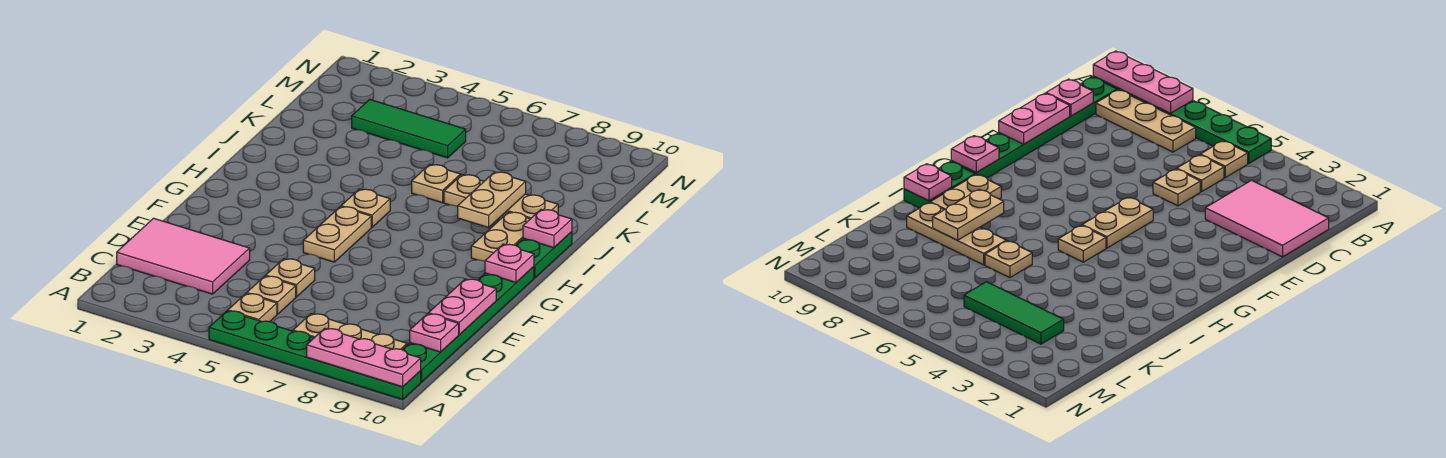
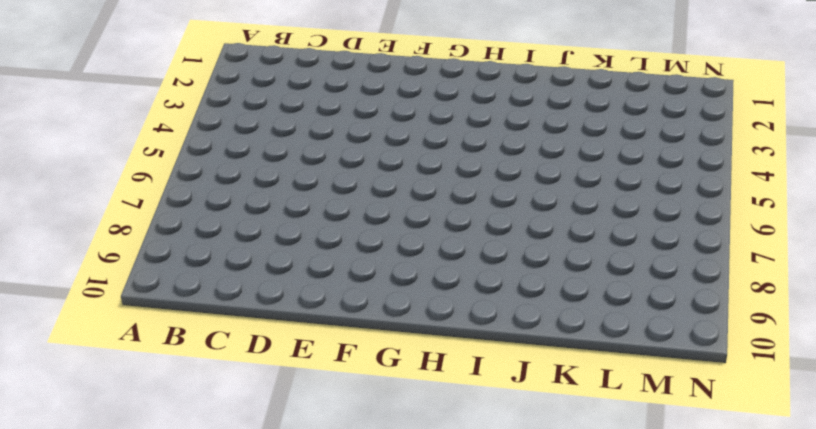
none -> green plate A5:A10 level 1
none -> tan plate B5 level 1
none -> tan plate B7:B9 level 1

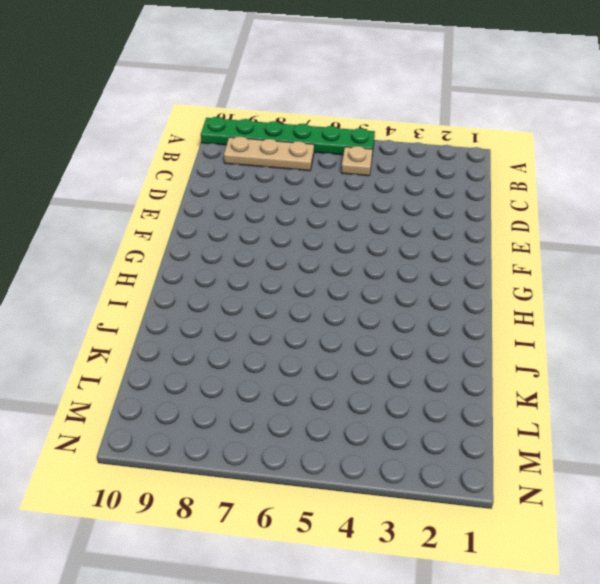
none -> green plate B10:G10 level 1
none -> pink tile C1:D3 level 1
none -> tan plate C5 level 1

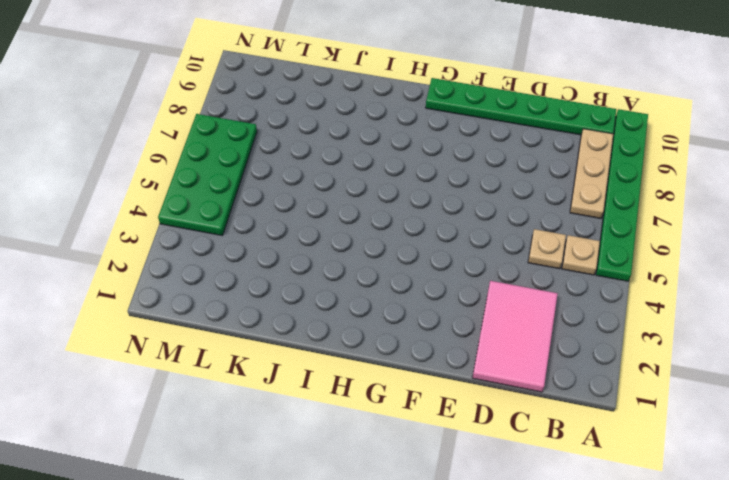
green plate M4:N7 level 1 -> none
none -> tan plate D5 level 1
none -> tan plate F5:G5 level 1
none -> tan plate H5 level 1

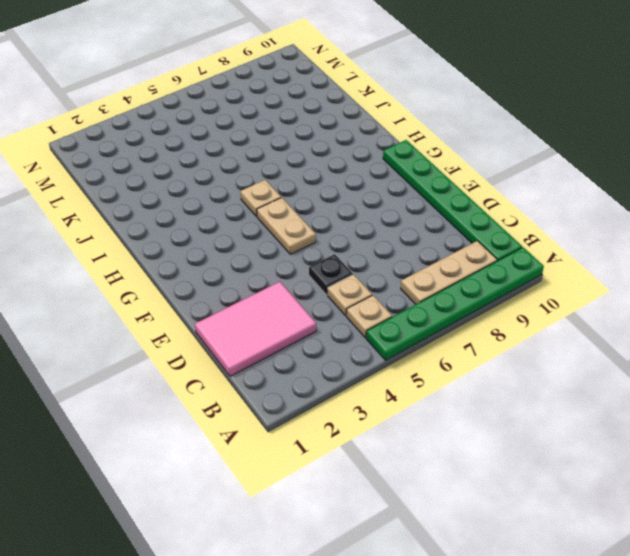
black plate D5 level 1 -> tan plate D5 level 1
none -> tan plate H9:I9 level 1
none -> green plate H10:I10 level 1
none -> tan plate J6 level 1

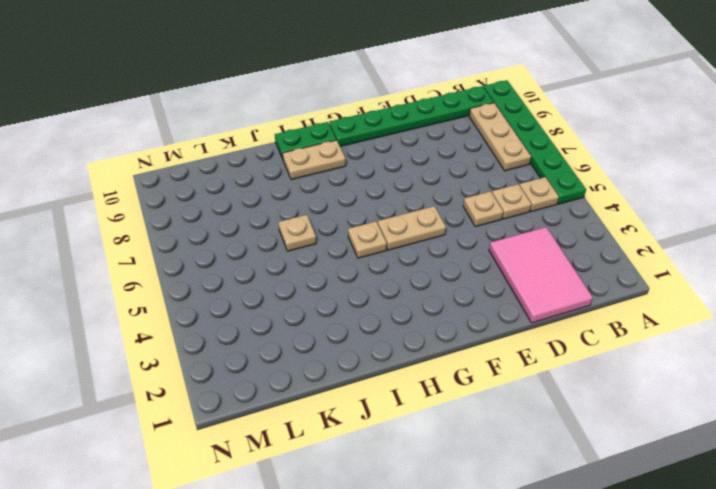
none -> tan plate J7:J9 level 1
none -> green tile L3:L5 level 1
none -> pink plate A8:A10 level 2

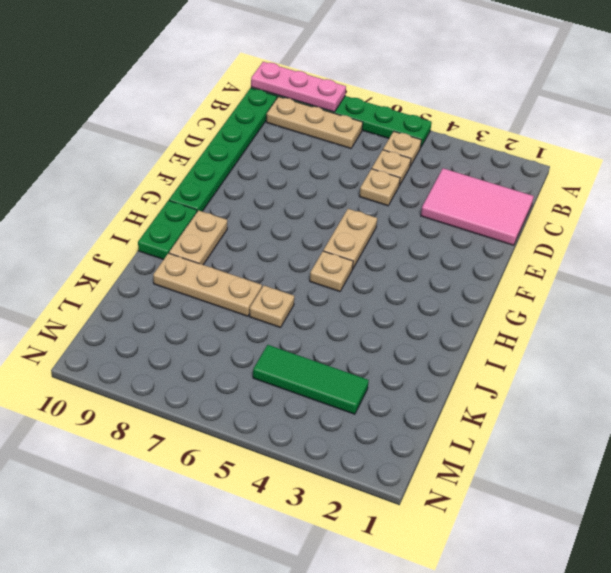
none -> pink plate C10 level 2
none -> pink plate D10:E10 level 2
none -> pink plate G10 level 2

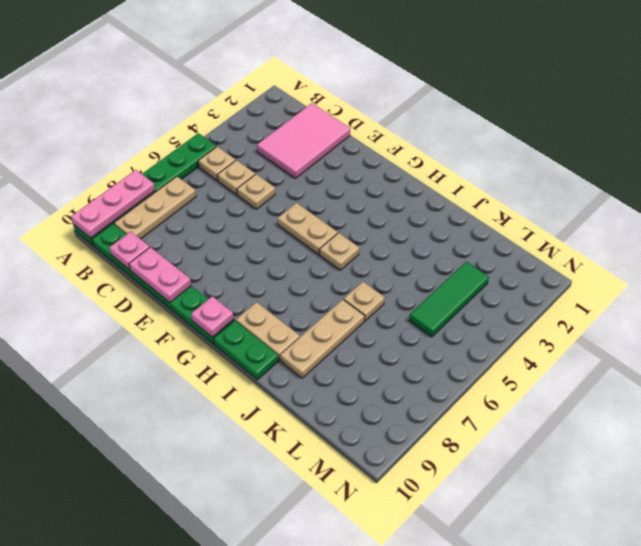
none -> tan plate I8:J8 level 2
none -> pink plate I10 level 2

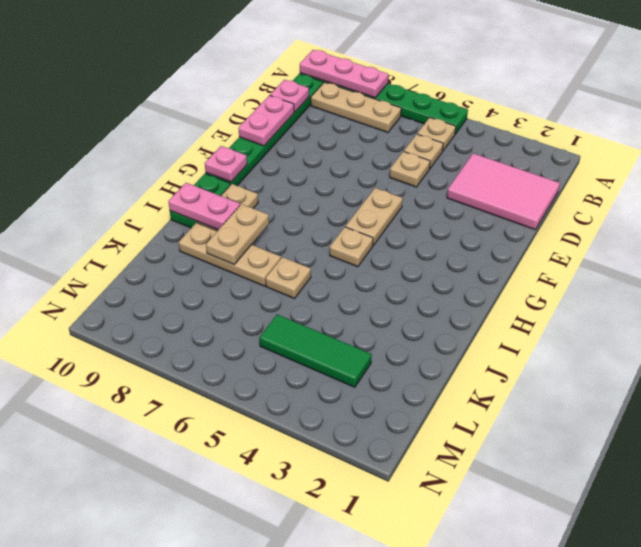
pink plate I9:I10 level 2 -> pink plate I10 level 2

